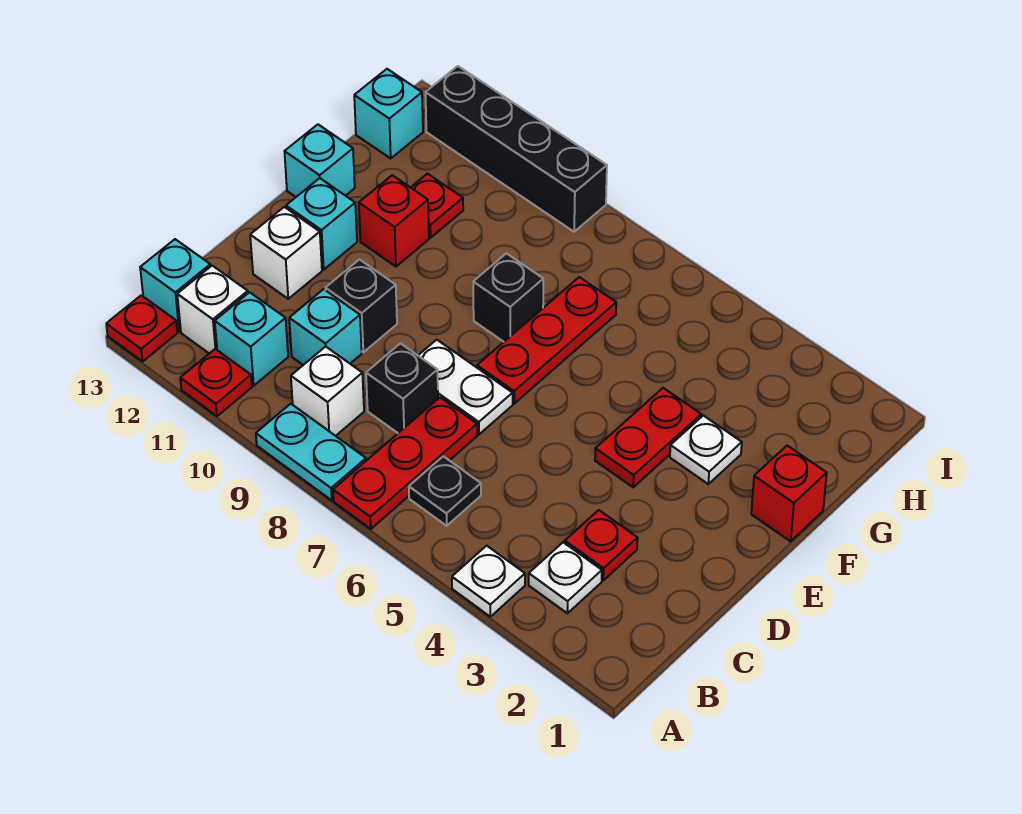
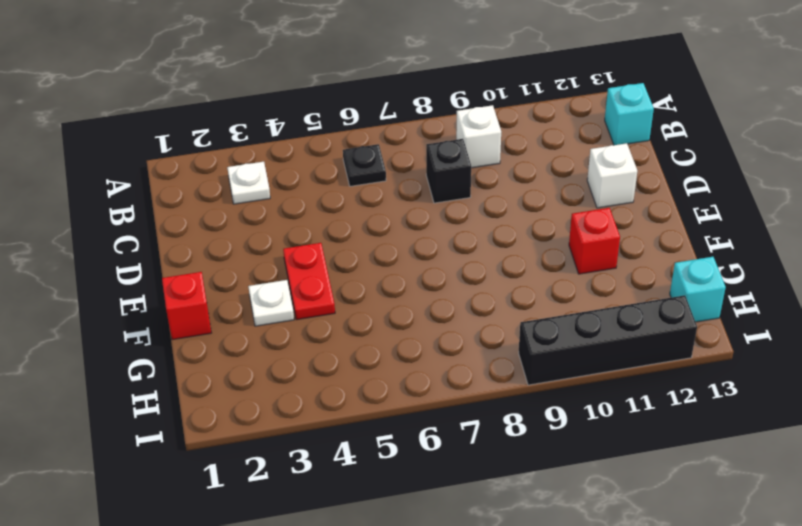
none -> white plate A4 level 1
none -> red plate A7:C7 level 1
none -> cyan plate A8:A9 level 1

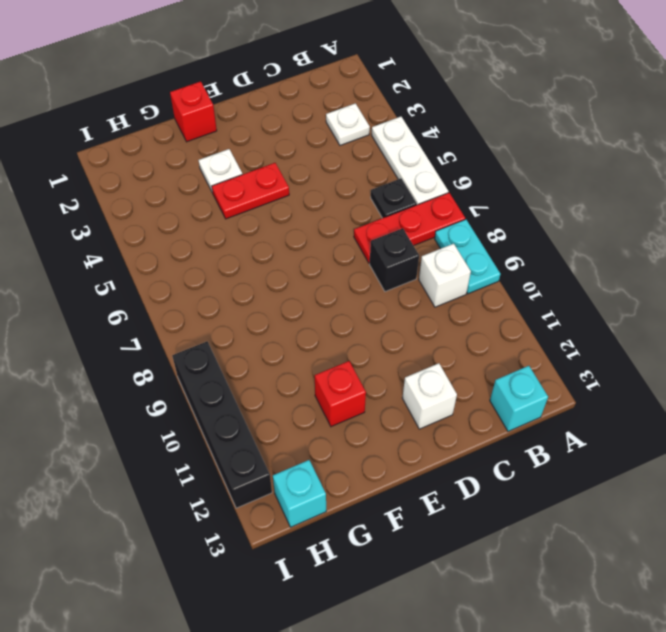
white plate A4:A6 level 1 -> white plate A4 level 1
none -> red plate A11 level 1
none -> red plate A13 level 1
none -> cyan brick B11 level 1

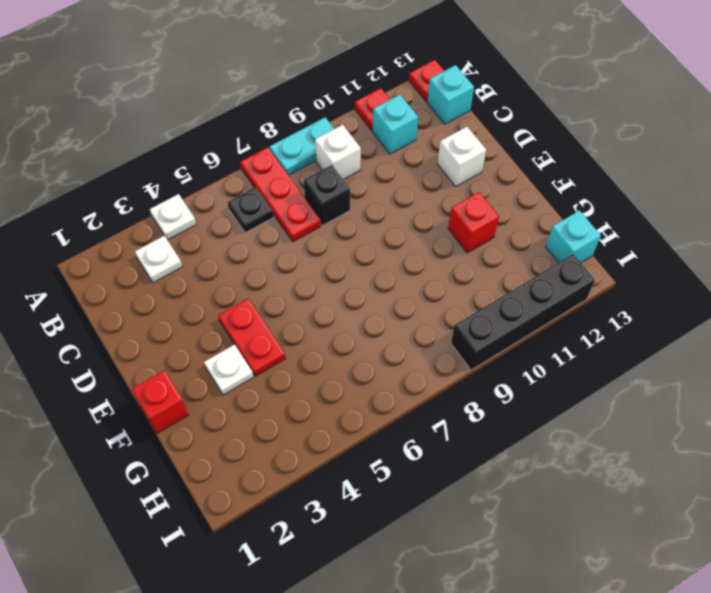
none -> white brick B12 level 1
none -> red plate C3 level 1
none -> cyan brick C10 level 1

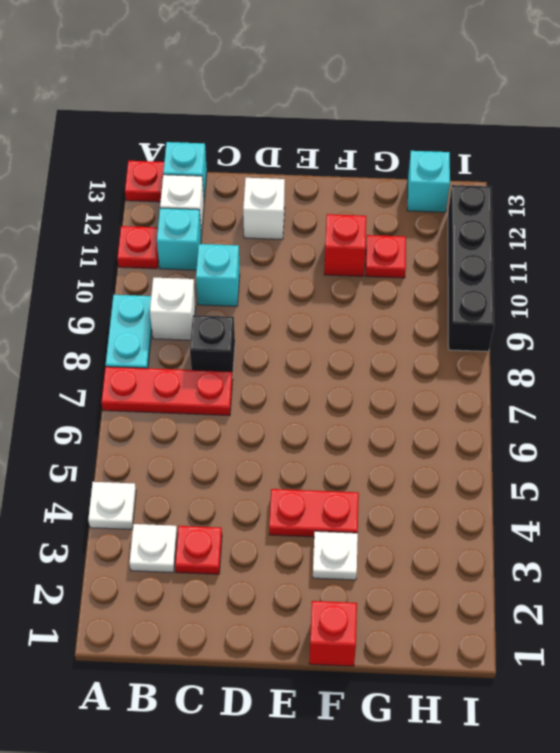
none -> black plate B6 level 1
none -> white plate D7:D8 level 1
none -> black brick D10 level 1

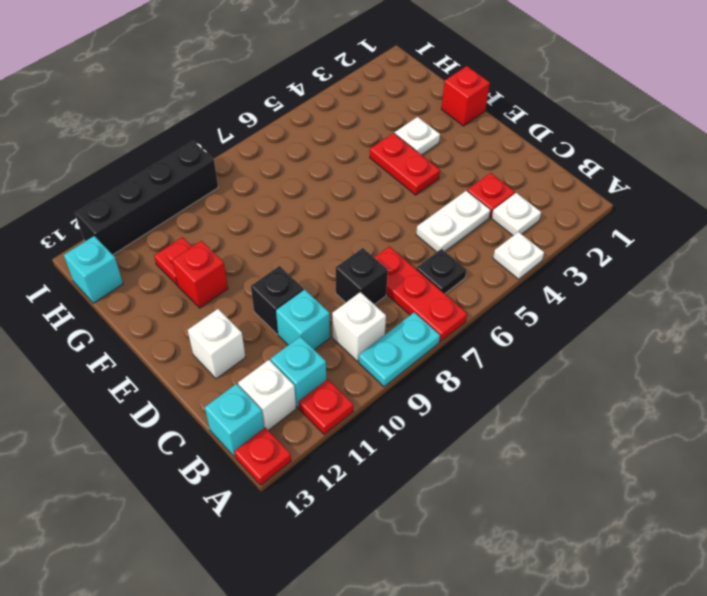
white plate C4:C5 level 1 -> white plate D7:D8 level 1
none -> red plate E7:G7 level 1
none -> cyan brick E12 level 1
none -> black brick F8 level 1

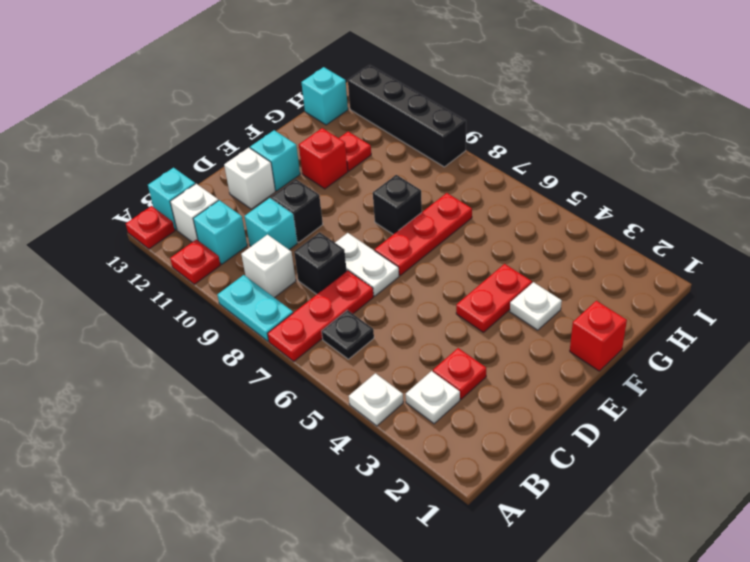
none -> cyan brick F13 level 1

